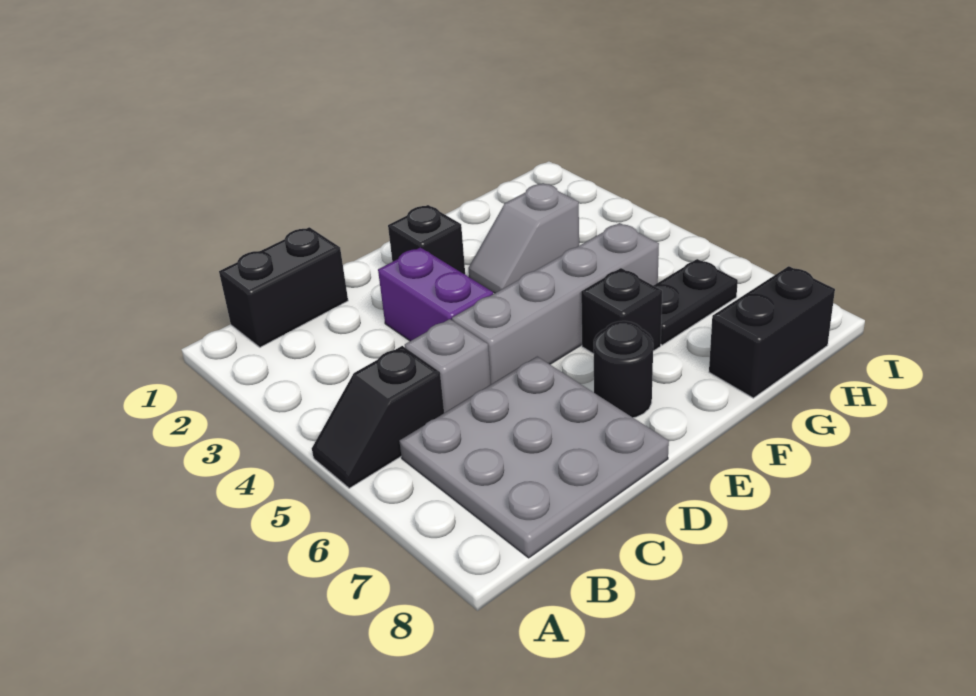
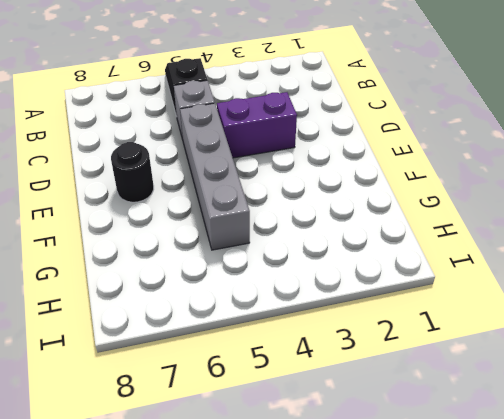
none -> black brick B1:C1 level 1
none -> grey plate B6:D8 level 1
none -> black brick E2 level 1

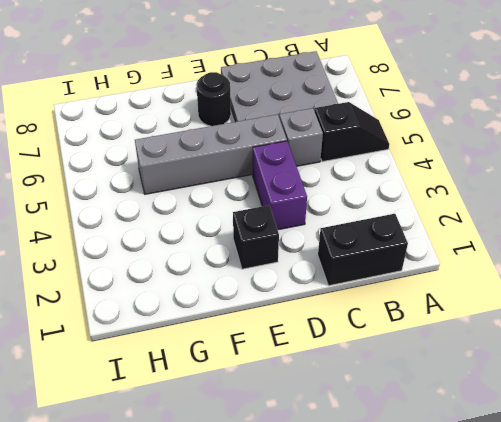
none -> grey slope F3:G3 level 1 top G
none -> black brick F6 level 1
none -> black plate G6:H6 level 1

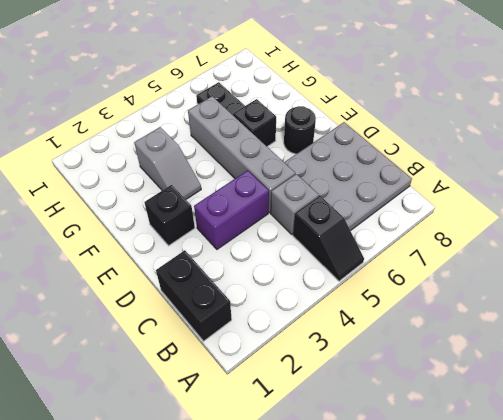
none -> black brick G8:H8 level 1

